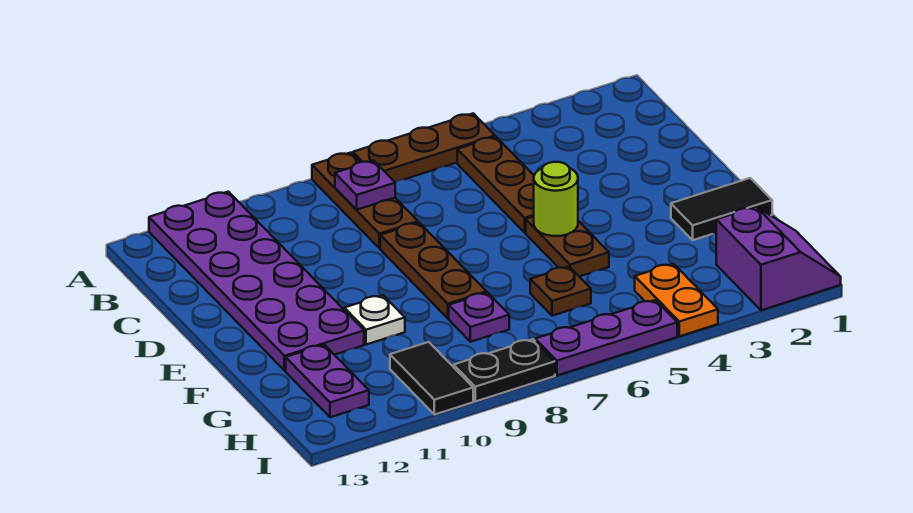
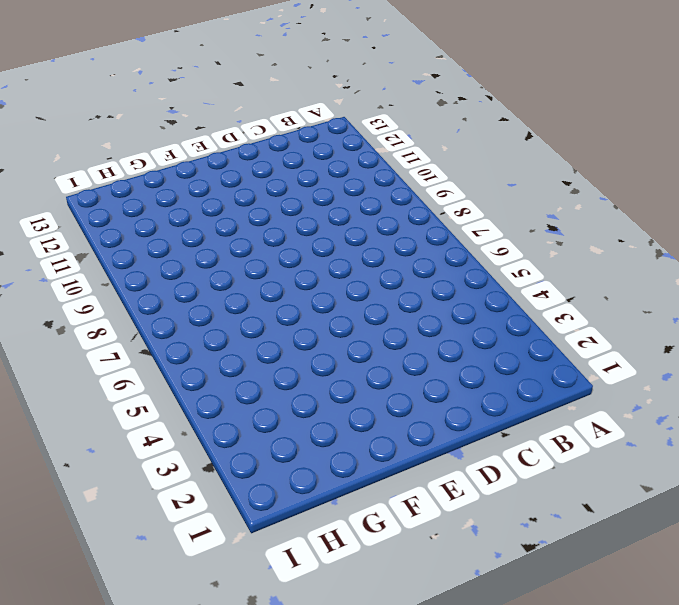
none -> brown plate A5:A7 level 1
none -> brown plate A8:C8 level 1
none -> purple plate A11:F12 level 1

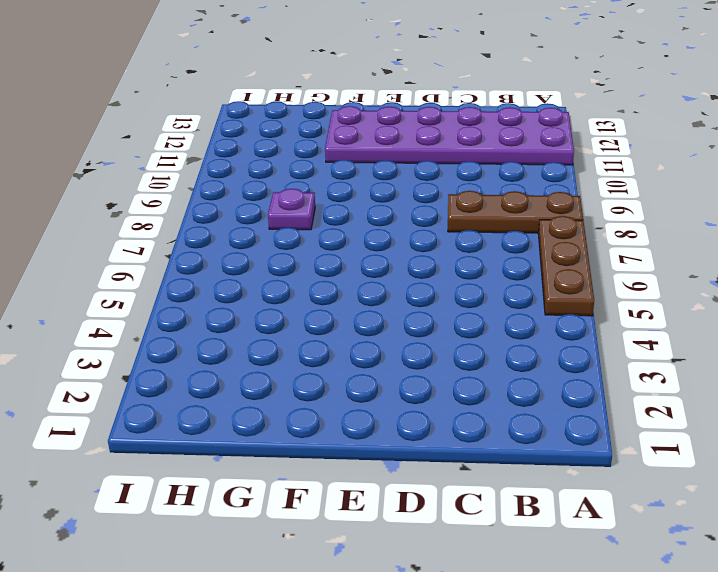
none -> brown plate B5:D5 level 1
none -> brown plate D8:F8 level 1
none -> brown plate E5:F5 level 1

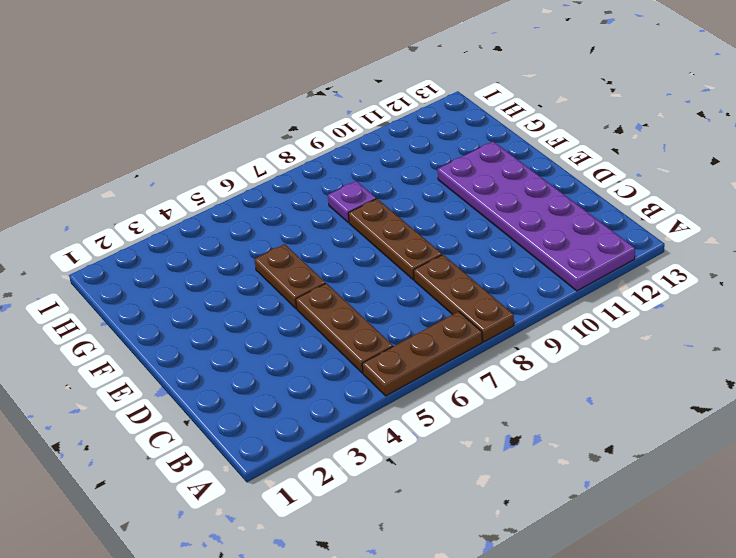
none -> black tile F1:F2 level 1
none -> white plate F10 level 1
none -> brown plate G6 level 1

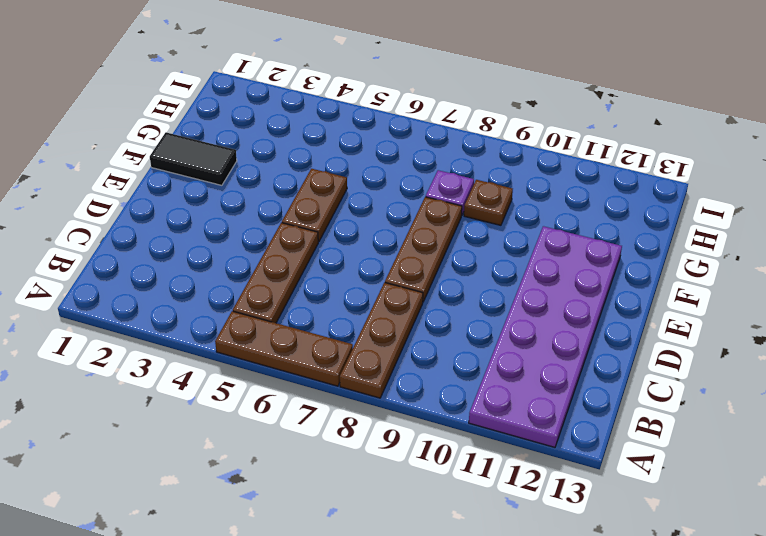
brown plate G9 level 1 -> brown plate G6 level 1
none -> white plate F10 level 1
none -> purple plate G12:H12 level 1
none -> purple slope H1:I2 level 1 top 2

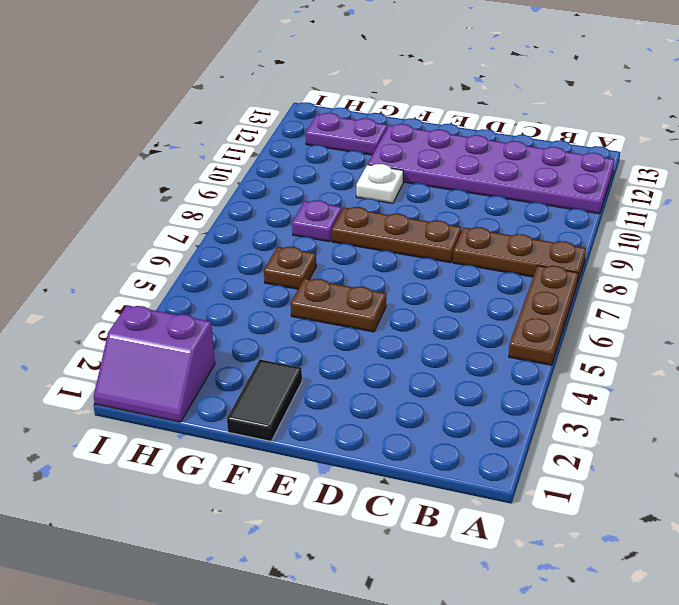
none -> brown plate B5:D5 level 1
none -> orange plate H4:I4 level 1
none -> black tile H10:I10 level 1

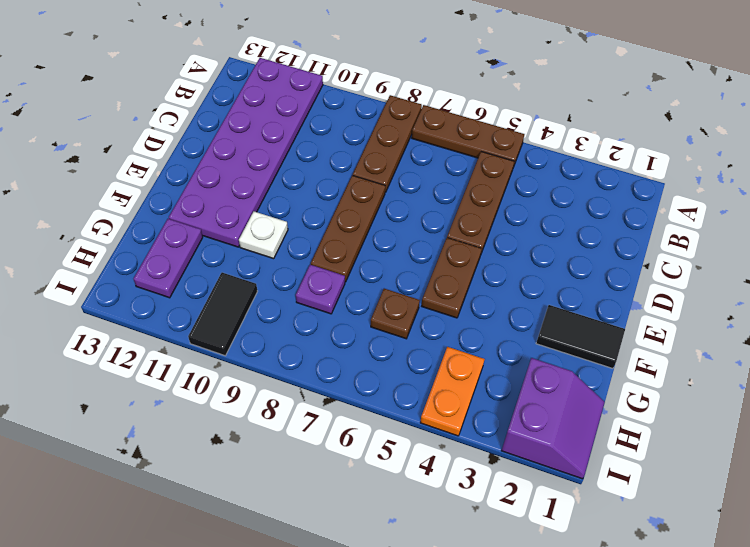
none -> purple plate I5:I7 level 1
none -> black plate I8:I9 level 1
none -> purple plate B8 level 2

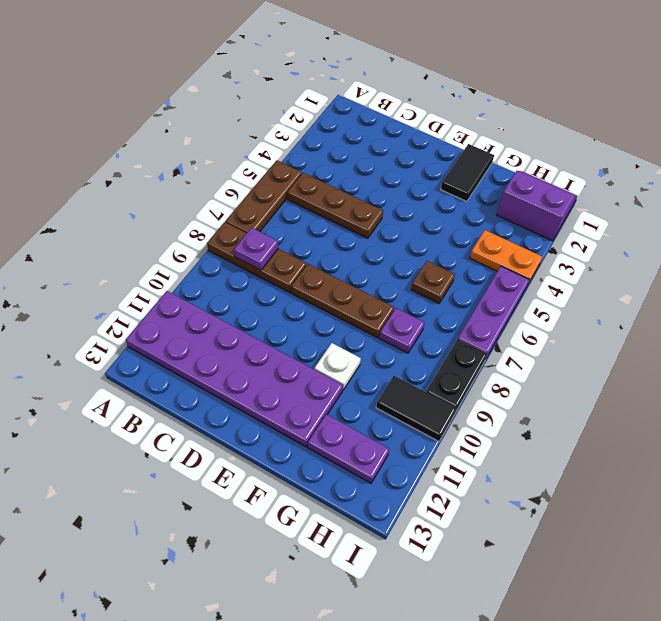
none -> brown plate E5:F5 level 1
none -> lime round brick E5 level 2

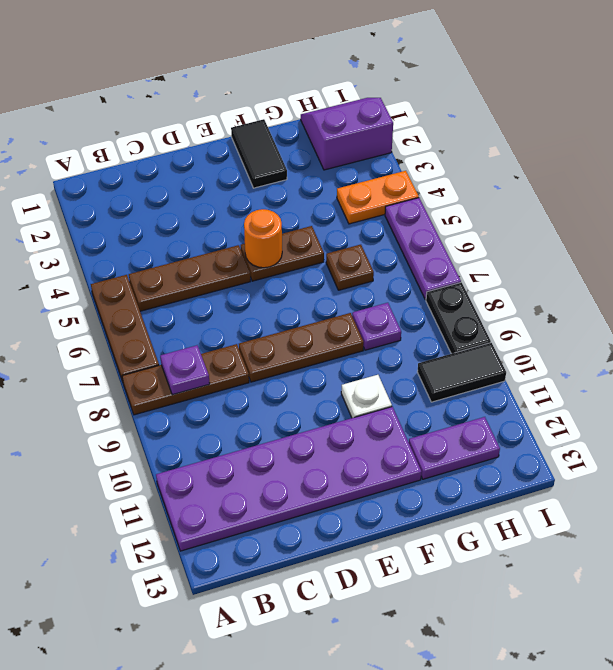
orange round brick E5 level 2 -> lime round brick E5 level 2

